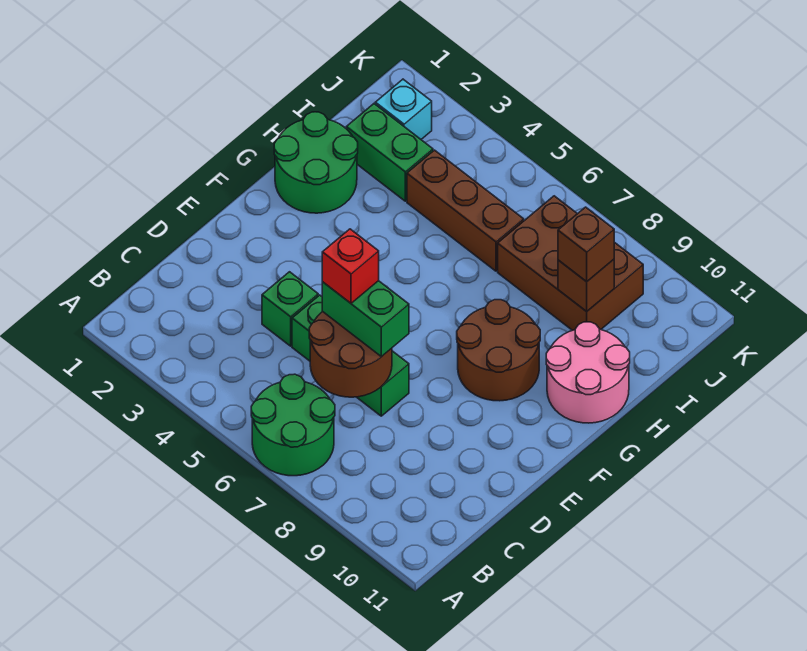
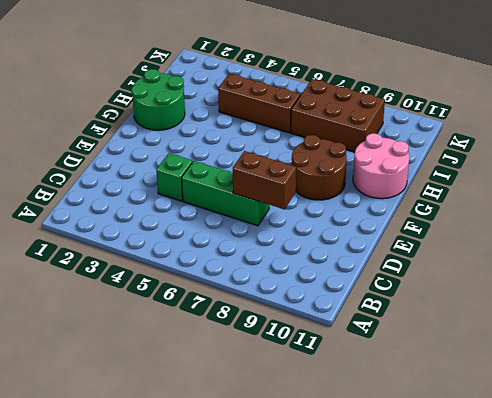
brown brick D7:D8 level 2 -> brown round brick C6:D7 level 2
none -> green round brick A6:B7 level 1
none -> green brick I2:I3 level 1
none -> cyan brick J2 level 1

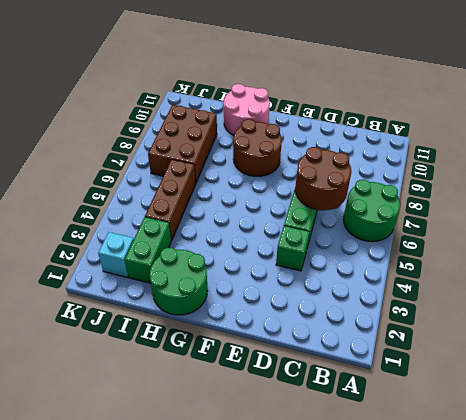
none -> brown brick I9 level 2
none -> green brick D6:D7 level 3
none -> brown brick I9 level 3

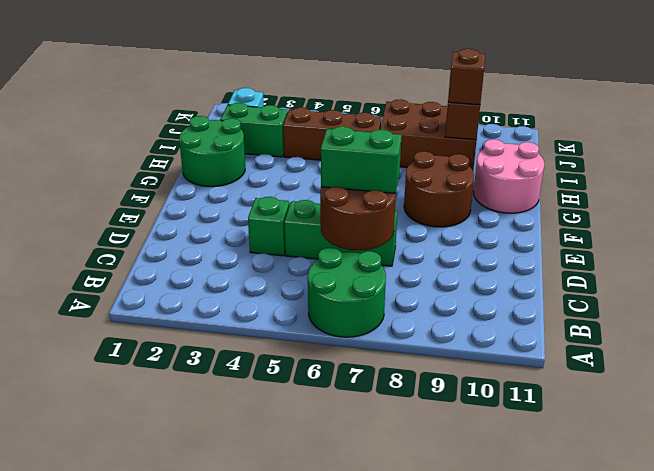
none -> red brick D6 level 4

